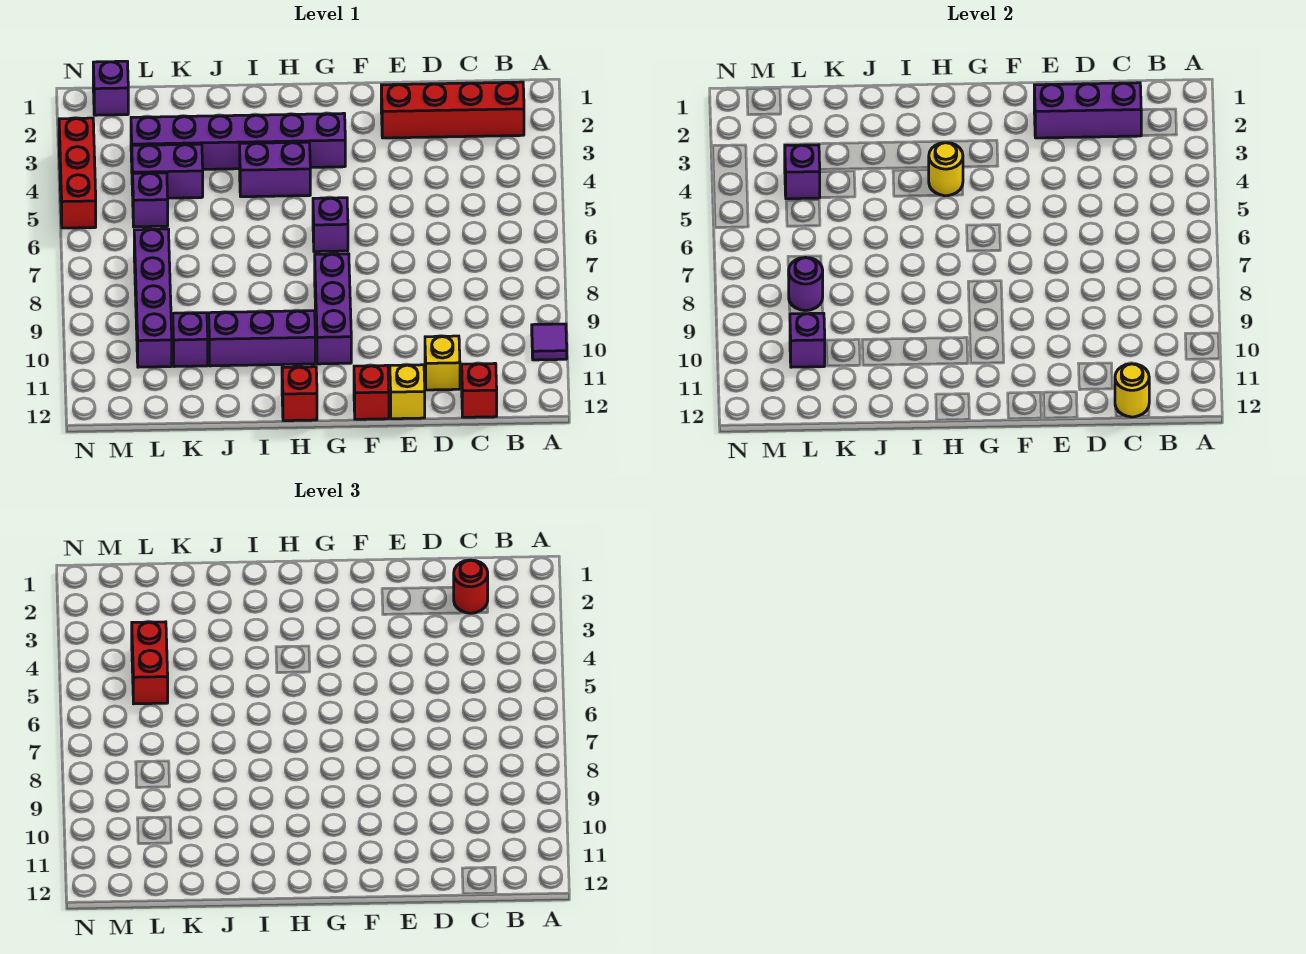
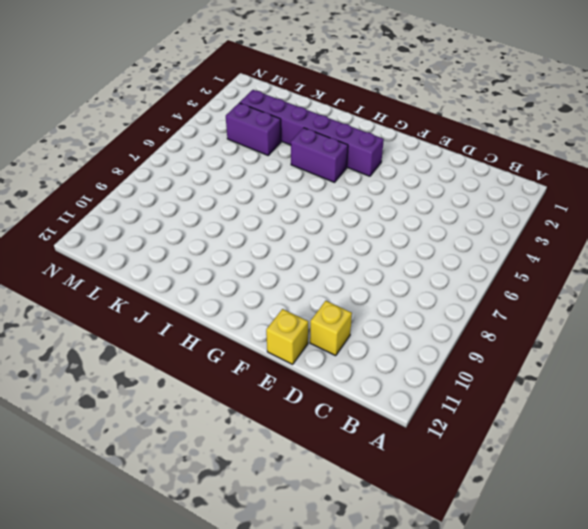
none -> purple tile A10 level 1
none -> red brick B2:E2 level 1
none -> red brick C12 level 1

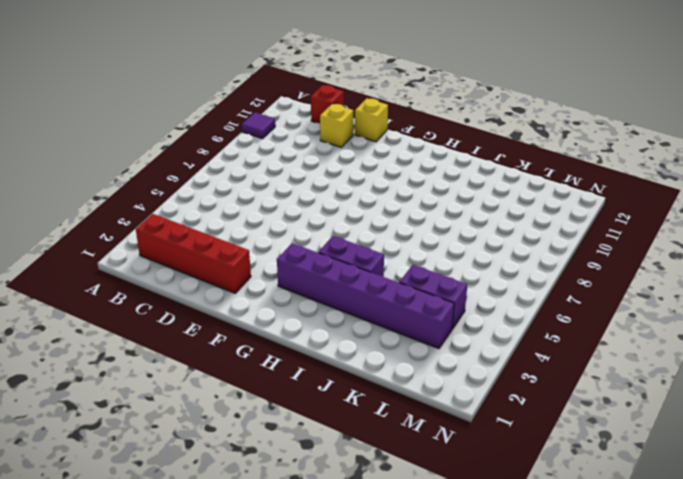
none -> red brick F12 level 1
none -> purple brick G6 level 1
none -> purple brick G8:G10 level 1

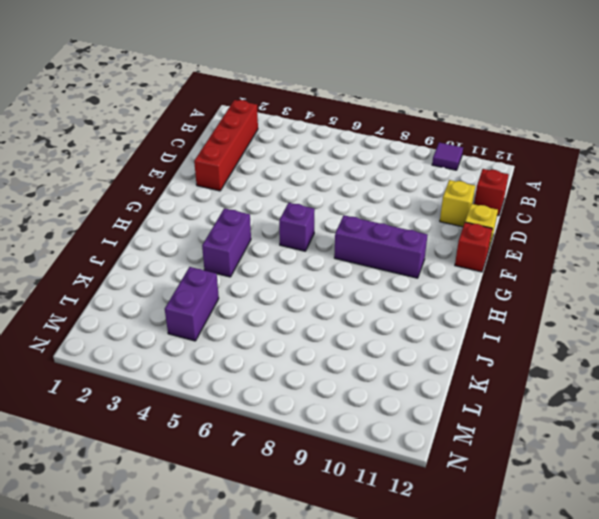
none -> purple brick G3:L3 level 1
none -> purple brick H10:J10 level 1
none -> red brick H12 level 1

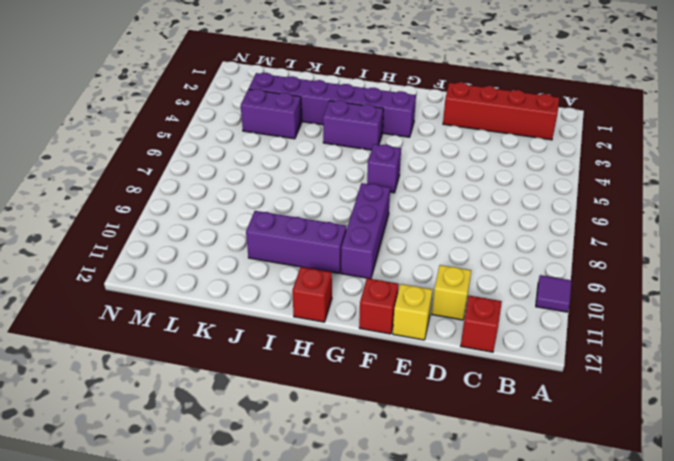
none -> purple brick K10 level 1
none -> purple brick L5 level 1
none -> purple brick L7:L10 level 1

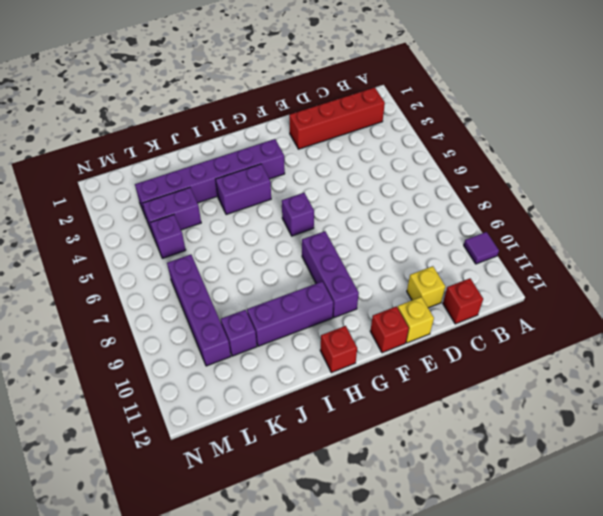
none -> purple brick M1 level 1
none -> red brick N3:N5 level 1
none -> purple brick C2:E2 level 2

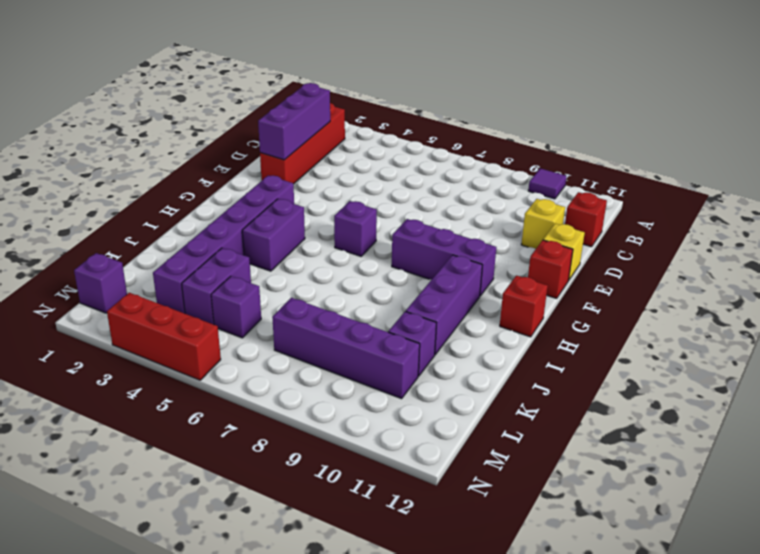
none -> yellow round brick C12 level 2
none -> yellow round brick H4 level 2
none -> purple brick L4 level 2

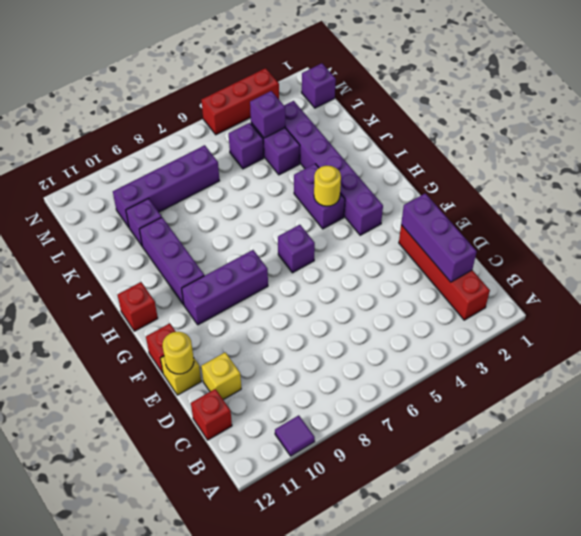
yellow round brick E12 level 2 -> yellow round brick C12 level 2
none -> purple round brick L8 level 2
none -> purple brick L10 level 2
none -> red round brick C2 level 3

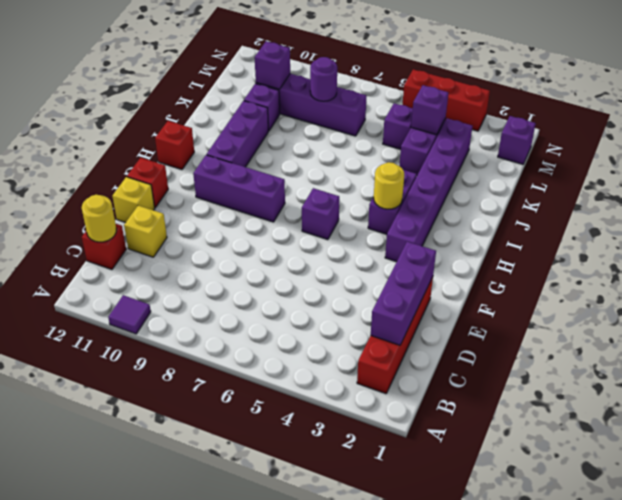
none -> red round brick C2 level 3
none -> red brick L4:L5 level 3

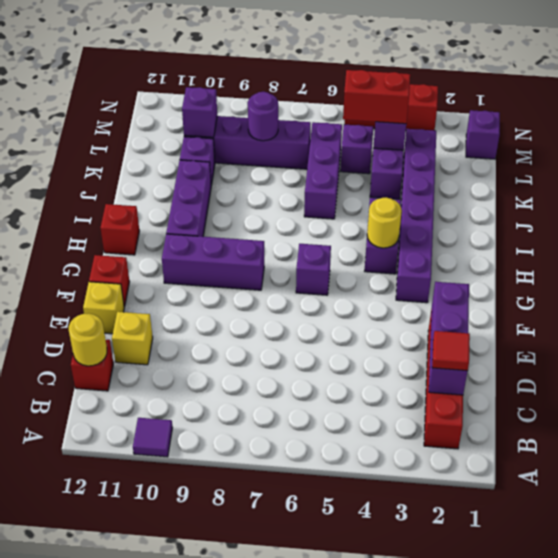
red tile C2 level 3 -> red round brick C2 level 3
purple brick J6:L6 level 1 -> none

